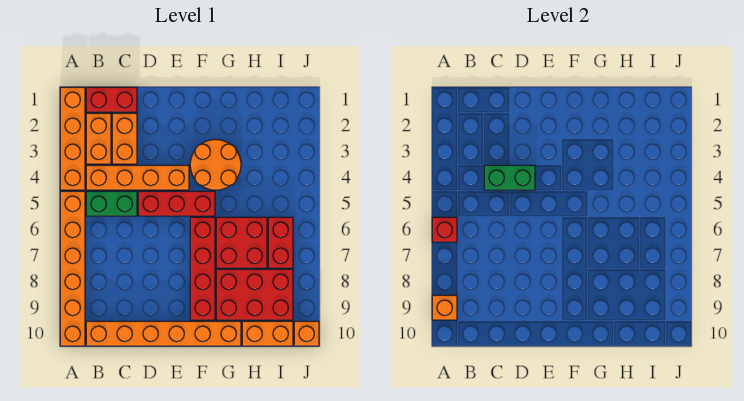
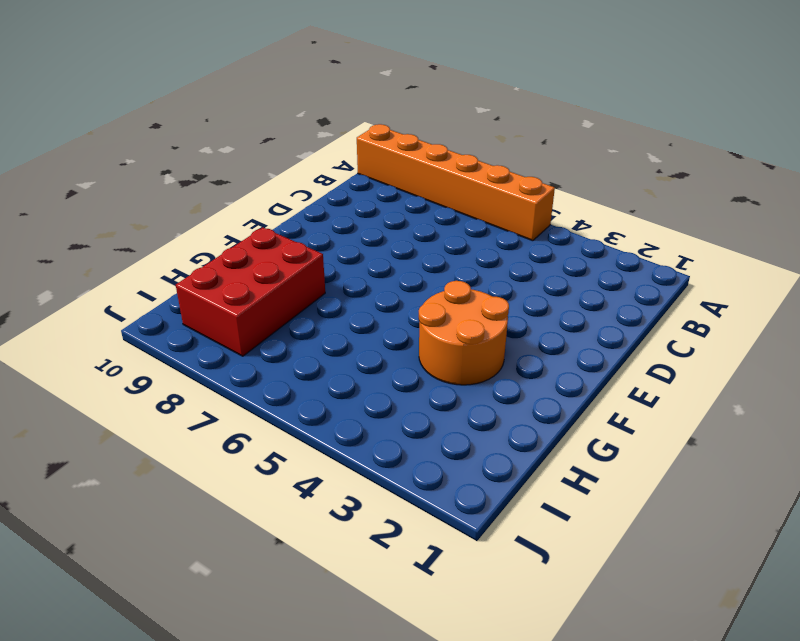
none -> orange brick A1:A4 level 1
none -> red brick B1:C1 level 1
none -> orange brick B2:B3 level 1

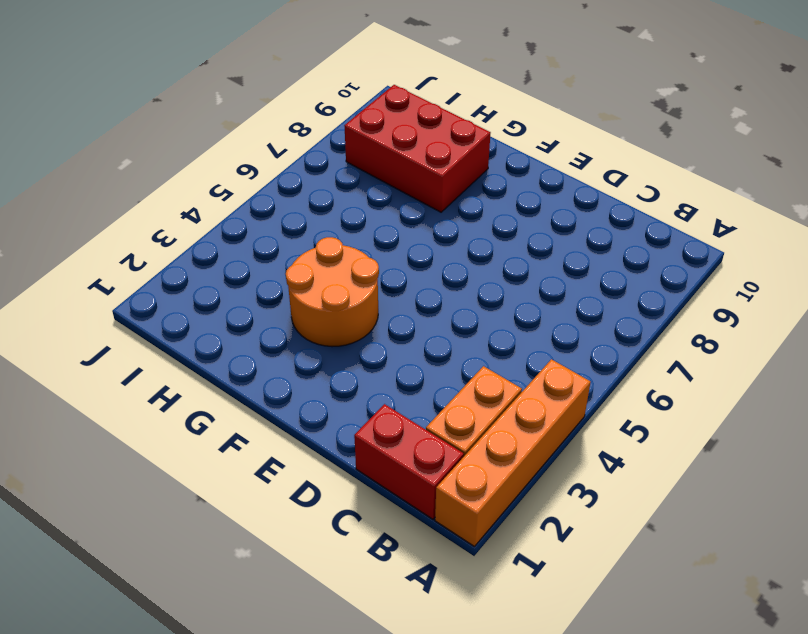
none -> orange brick A5:A10 level 1
none -> orange brick B4:E4 level 1
none -> green brick B5:C5 level 1

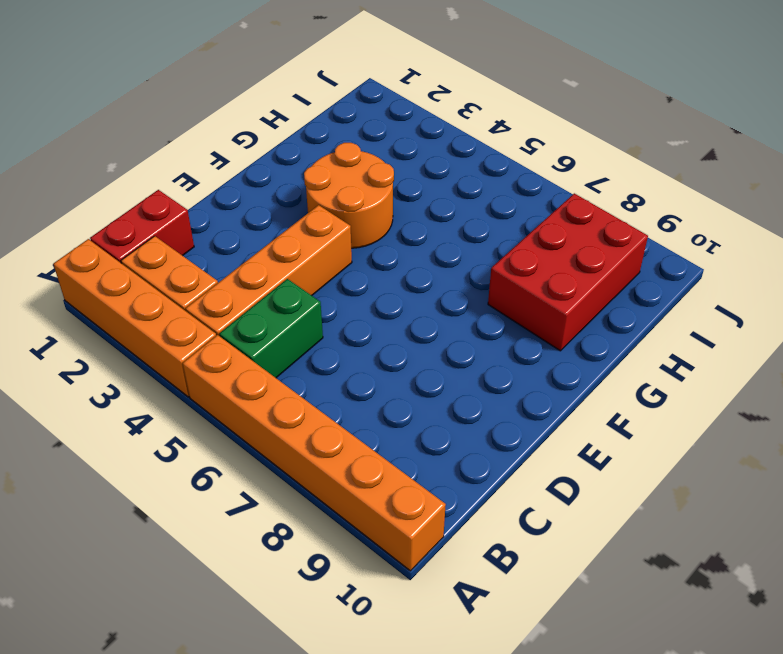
none -> orange brick B10:G10 level 1
none -> orange brick C2:C3 level 1
none -> red brick D5:F5 level 1

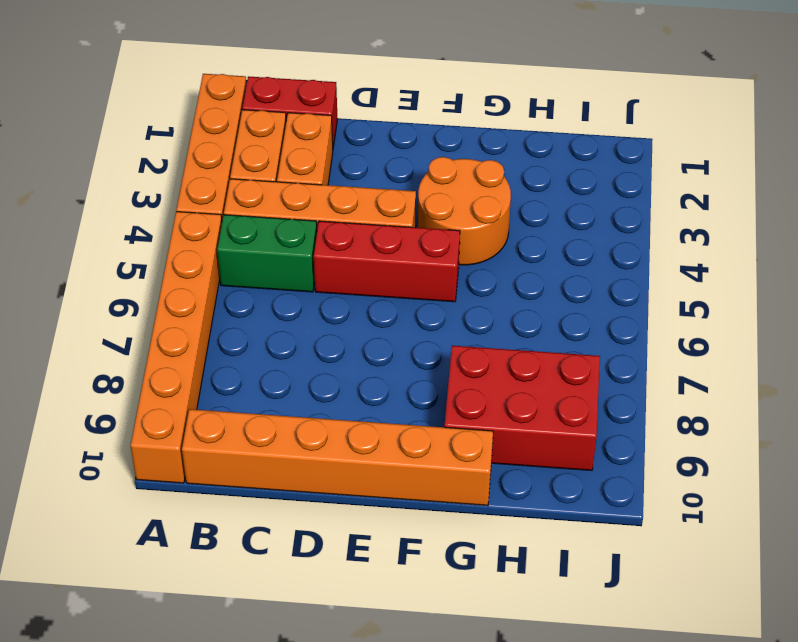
none -> red brick F6:F9 level 1
none -> red brick G6:H7 level 1
none -> orange brick H10:I10 level 1

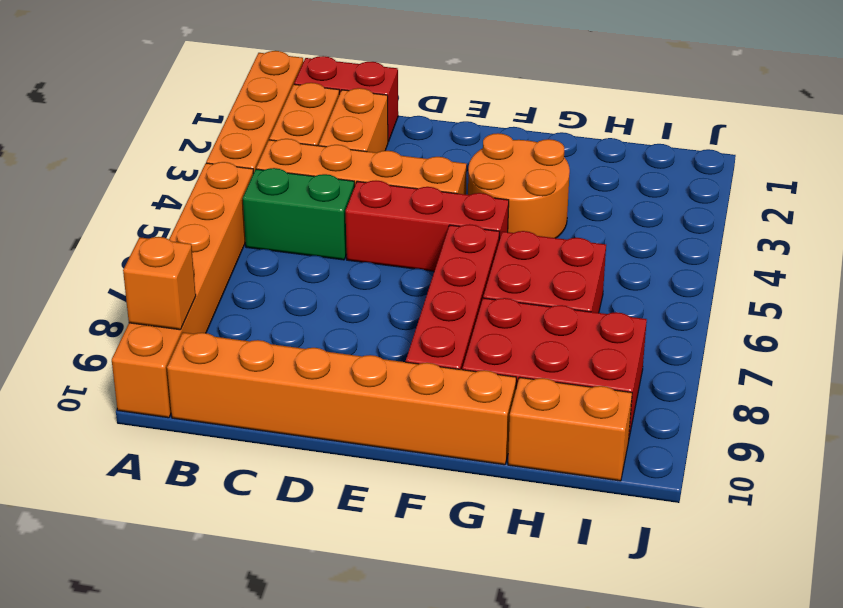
none -> red brick I6:I7 level 1
none -> orange brick J10 level 1
none -> red brick A6 level 2

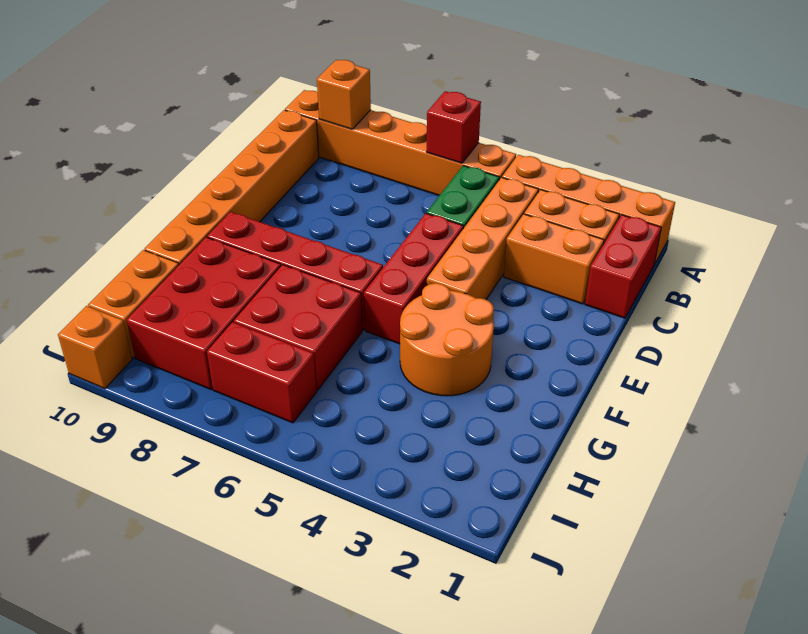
none -> green brick C4:D4 level 2

